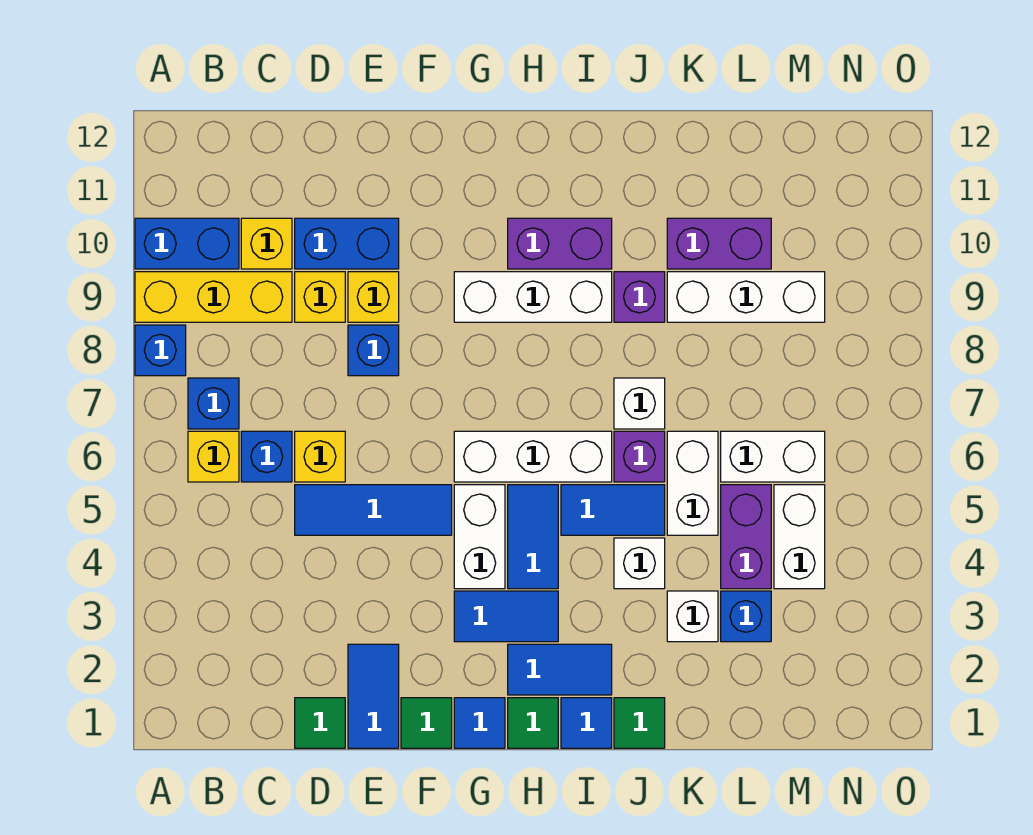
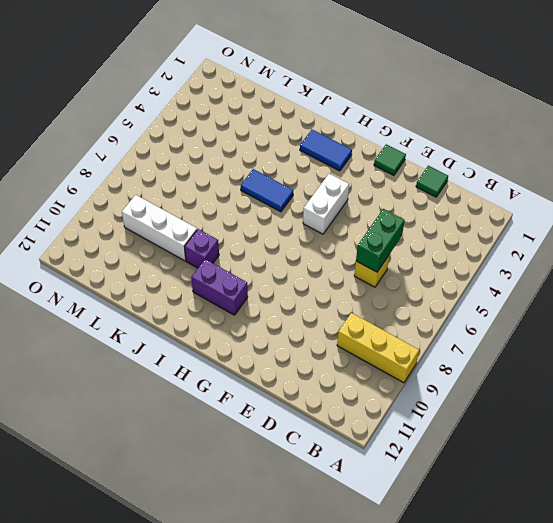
green brick D5:D6 level 2 -> none
none -> blue brick A8 level 1
none -> blue brick A10:B10 level 1
none -> yellow brick B6 level 1
none -> blue brick B7 level 1

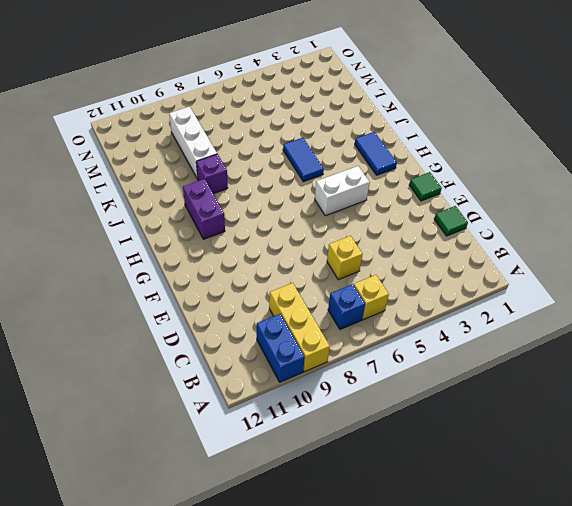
none -> blue brick A8 level 1
none -> blue brick C6 level 1
none -> yellow brick C10 level 1
none -> blue tile D5:F5 level 1

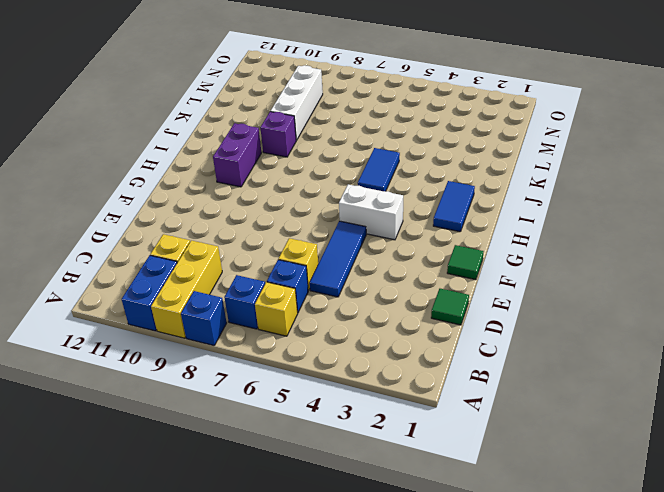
none -> yellow brick D9 level 1
none -> blue brick D10:E10 level 1
none -> blue tile E1:E2 level 1
none -> blue brick E8 level 1

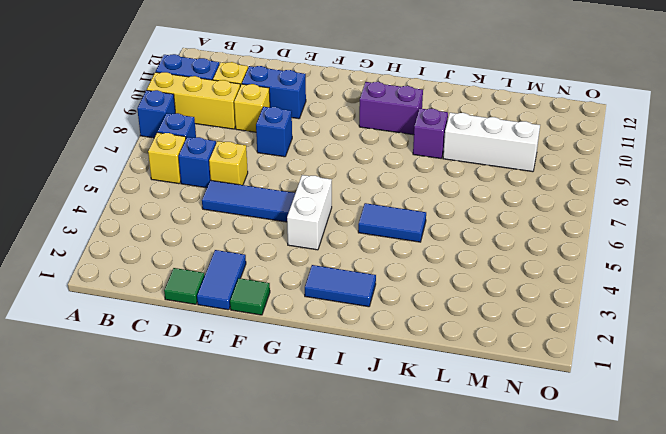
none -> yellow brick E9 level 1
none -> blue tile G1 level 1
none -> blue tile G3:H3 level 1
none -> white brick G6:I6 level 1

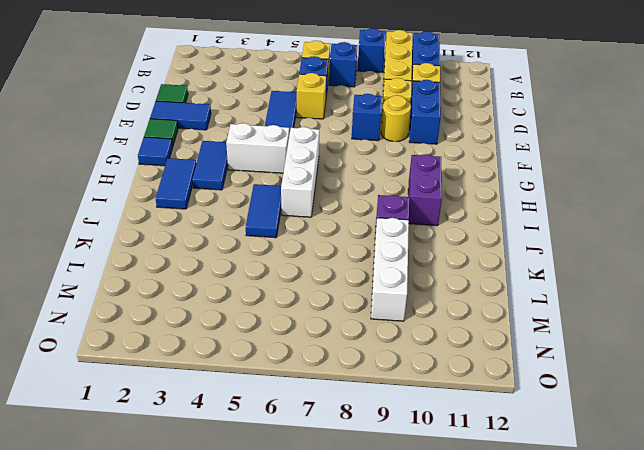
yellow round brick E9 level 1 -> yellow brick E9 level 1
none -> white brick G9:I9 level 1
none -> green tile H1 level 1
none -> blue tile H4:H5 level 1
none -> blue tile I1 level 1

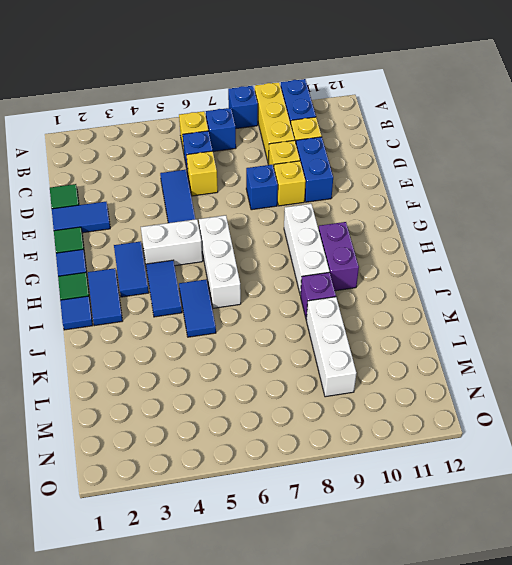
blue tile H4:I4 level 1 -> blue tile H4:H5 level 1
none -> green tile J1 level 1
none -> white brick J4 level 1
none -> purple brick J6 level 1
none -> white brick J7 level 1

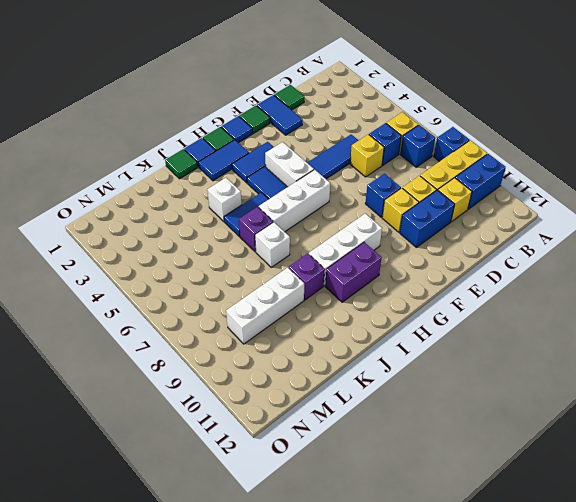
none -> white brick K3 level 1
none -> white brick K5:K6 level 1
none -> purple brick K10:L10 level 1
none -> blue brick L3 level 1

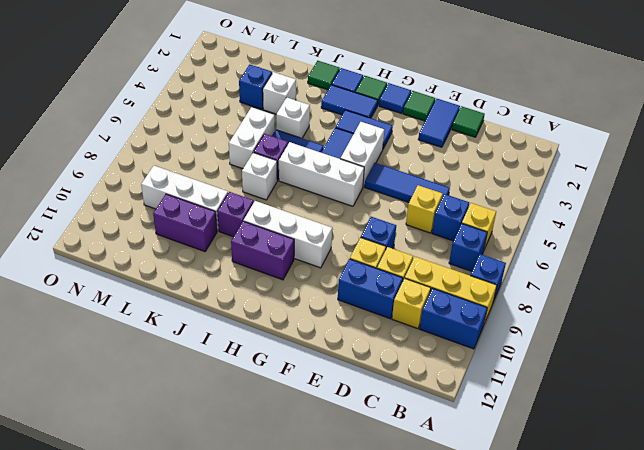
none -> purple brick L4:L5 level 1
none -> white brick L6:M6 level 1
none -> white brick M4:M5 level 1

